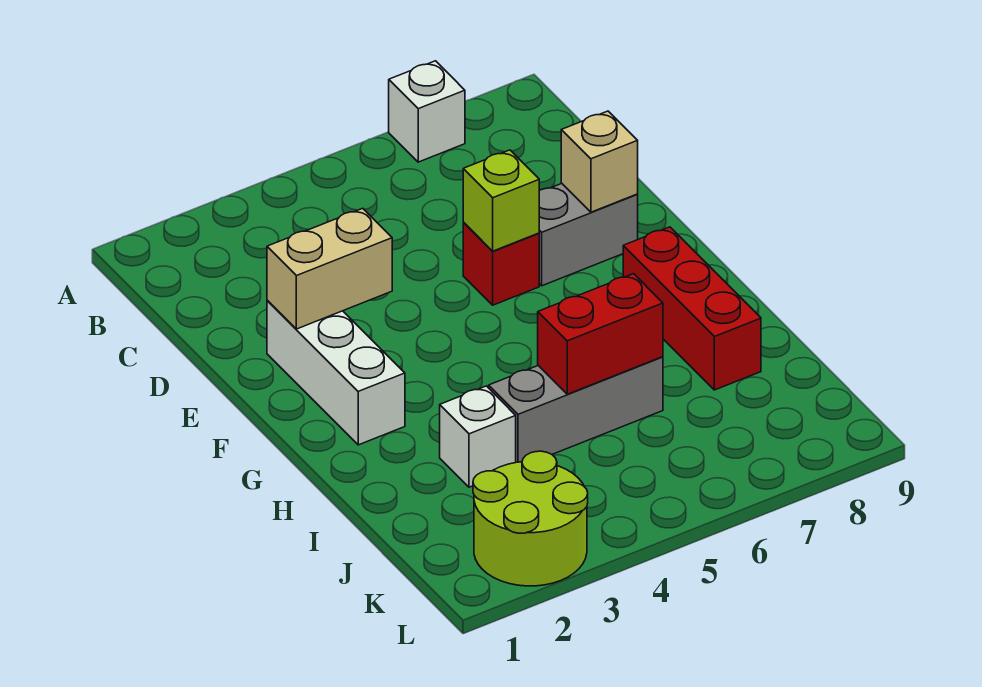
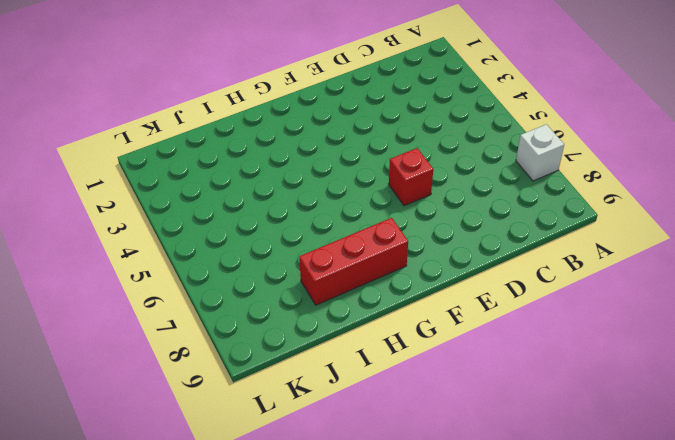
none -> white brick E2:G2 level 1
none -> grey brick E7:E8 level 1
none -> white brick I3 level 1

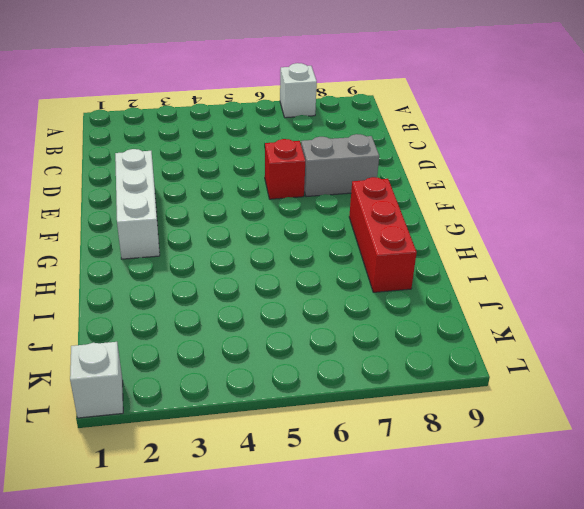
white brick L1 level 1 -> white brick I3 level 1
none -> grey brick I4:I6 level 1
none -> lime round brick K2:L3 level 1
none -> tan brick E2:E3 level 2

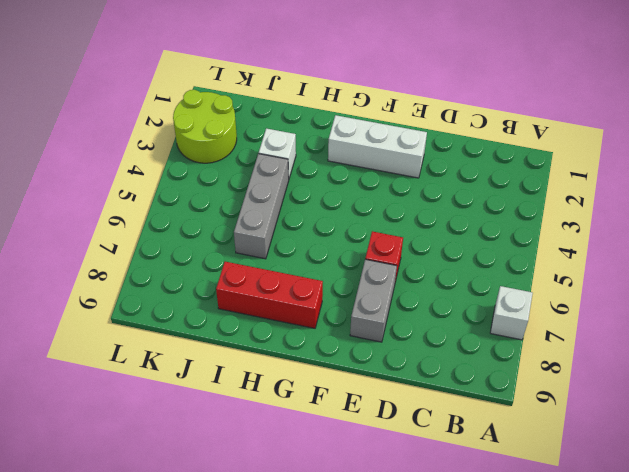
none -> tan brick E2:E3 level 2
none -> lime brick E6 level 2
none -> tan brick E8 level 2

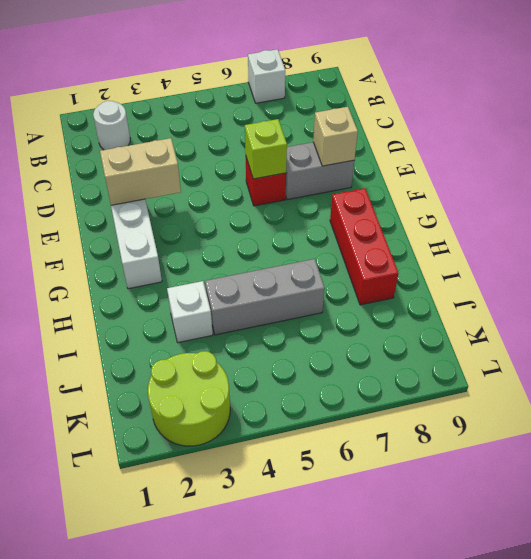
white round brick B2 level 1 -> none
none -> red brick I5:I6 level 2

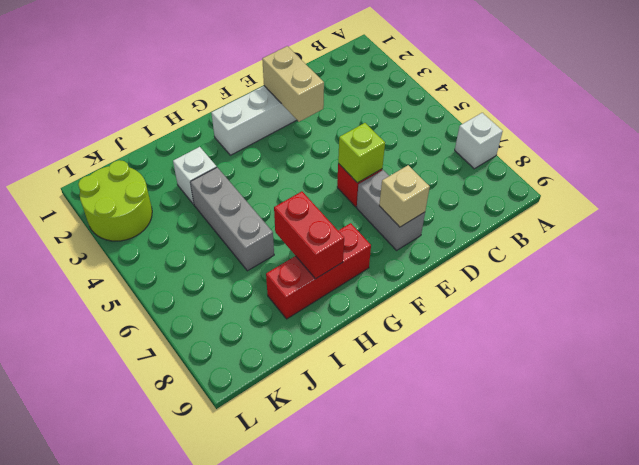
red brick H7:H8 level 2 -> red brick I5:I6 level 2

